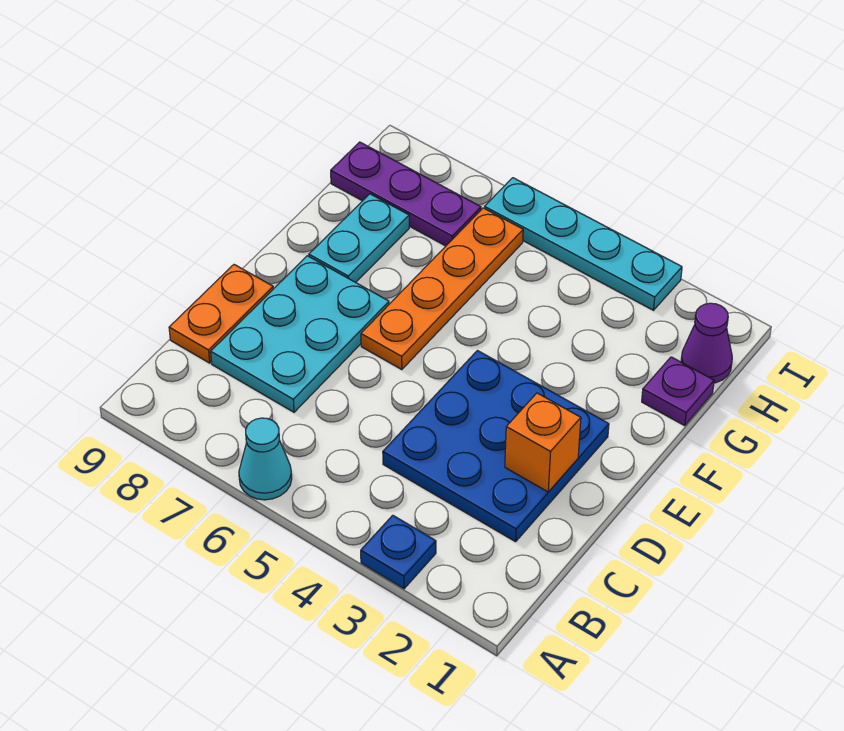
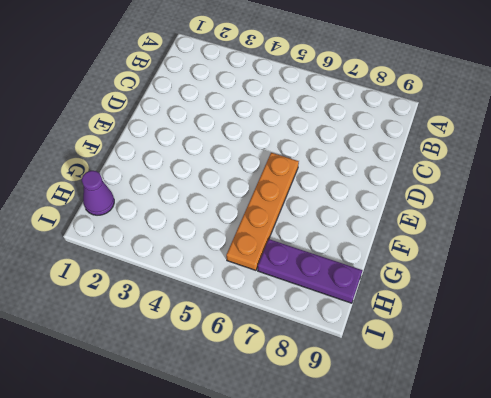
none -> blue plate A3 level 1
none -> cyan cone A6 level 1
none -> blue plate C2:E4 level 1

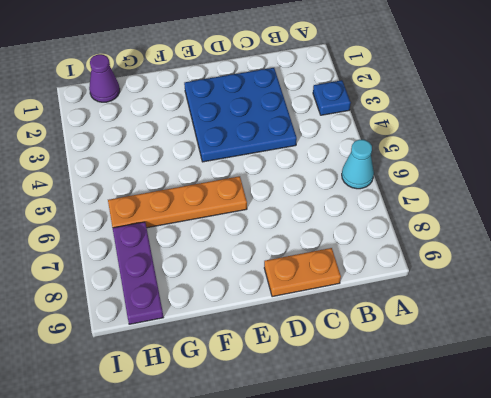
none -> cyan plate C7:E8 level 1
none -> cyan plate F8:G8 level 1
none -> purple plate G1 level 1

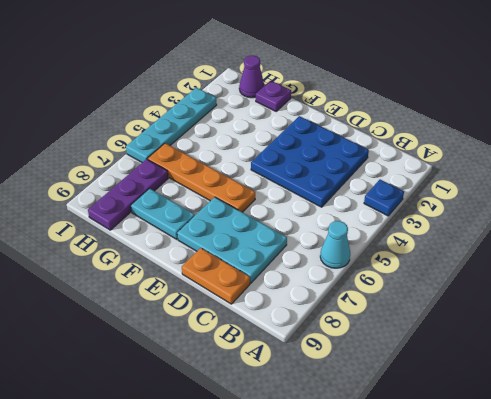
none -> orange brick D2 level 2

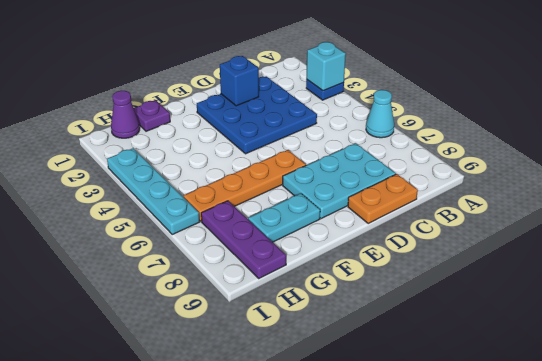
cyan brick A3 level 2 -> none
blue brick D2 level 2 -> orange brick D2 level 2

